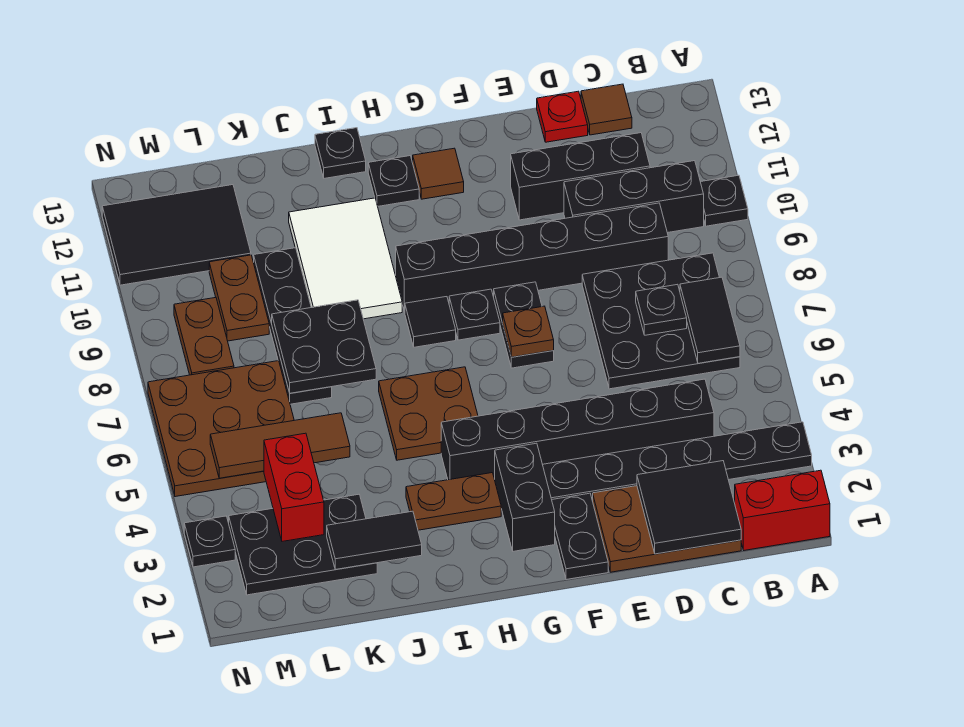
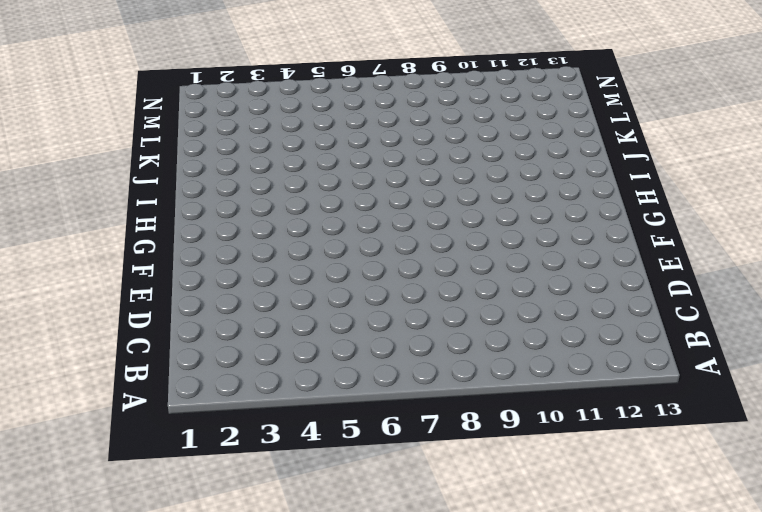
none -> red brick A1:B1 level 1
none -> black plate A3:F3 level 1
none -> black plate A10 level 1
none -> black plate B6:D8 level 1

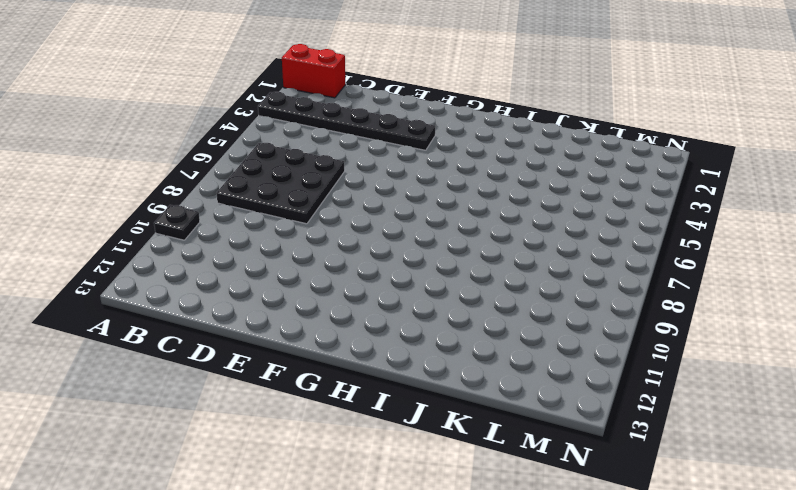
none -> black brick B10:D10 level 1
none -> brown plate C1:E2 level 1
none -> black brick C4:H4 level 1
none -> black brick C9:H9 level 1

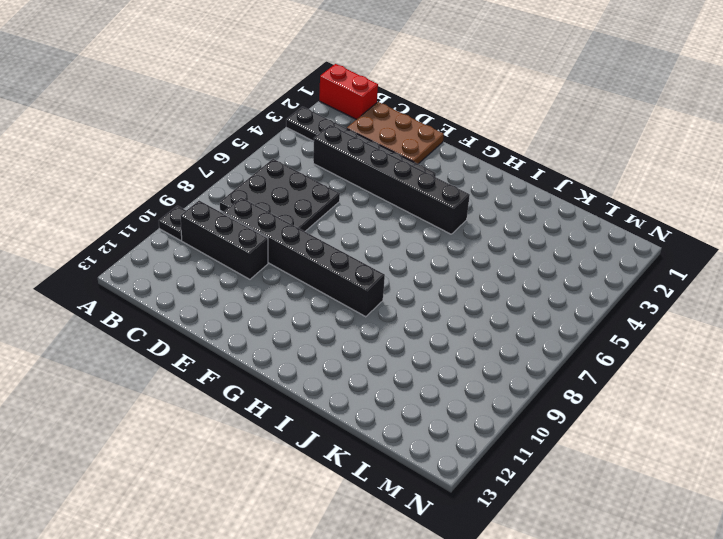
none -> black brick C11:E11 level 1
none -> brown tile C13 level 1
none -> red plate D13 level 1
none -> black plate F1:F2 level 1

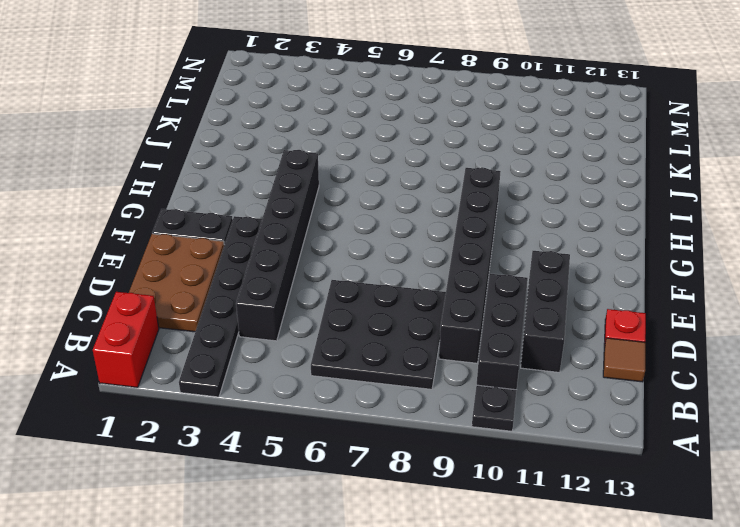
none -> black plate F7:F8 level 1
none -> black brick G2:G3 level 1
none -> black plate G8 level 1
none -> brown tile G12 level 1

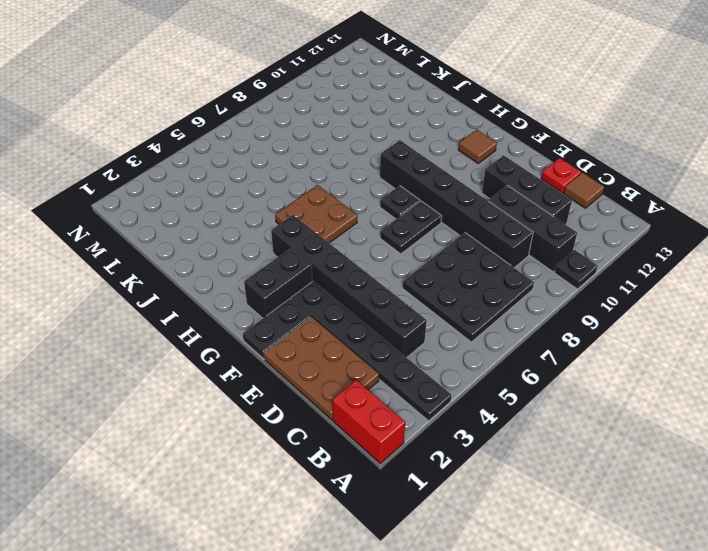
none -> brown plate H3:I3 level 1
none -> black tile H8 level 1
none -> black plate H12 level 1
none -> white tile I9:J11 level 1

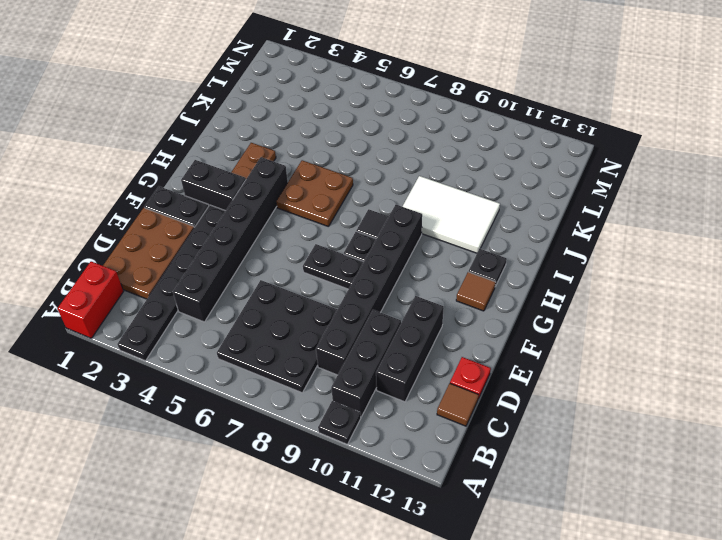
none -> black plate I13 level 1
none -> black plate K2:M3 level 1
none -> black plate K7:K10 level 1
none -> brown plate L5:N7 level 1

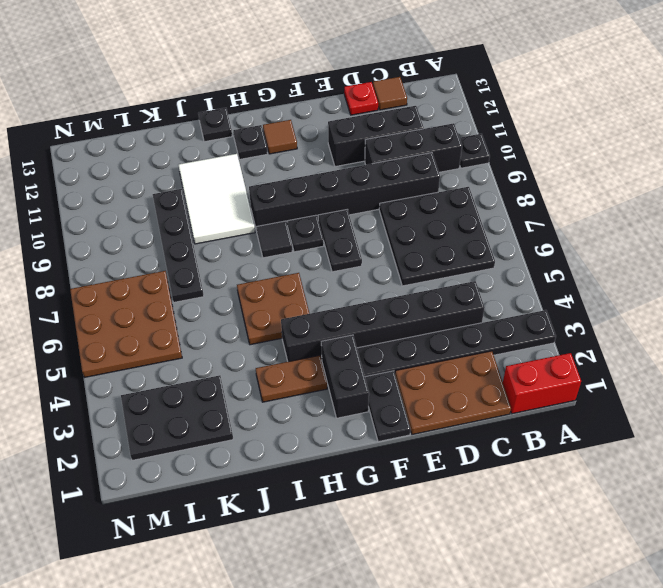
none -> brown plate L9:L10 level 1
none -> black tile L11:N12 level 1
none -> brown plate M8:M9 level 1
none -> black plate N3 level 1

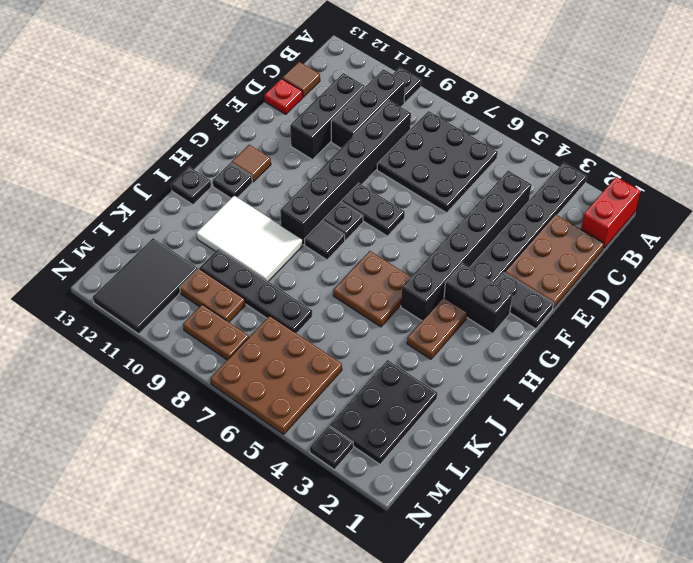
none -> black tile B6:B7 level 2
none -> black tile C1:D2 level 2
none -> black plate C7 level 2
none -> brown plate F7 level 2

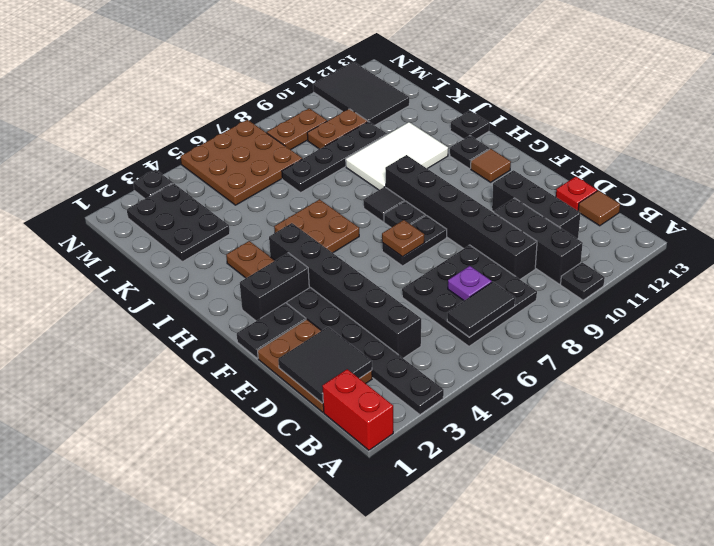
purple plate C7 level 2 -> black plate C7 level 2
none -> black tile J2:K2 level 2
none -> black plate J7:K8 level 2
none -> brown tile K5:M5 level 2
none -> red brick L3:L4 level 2

